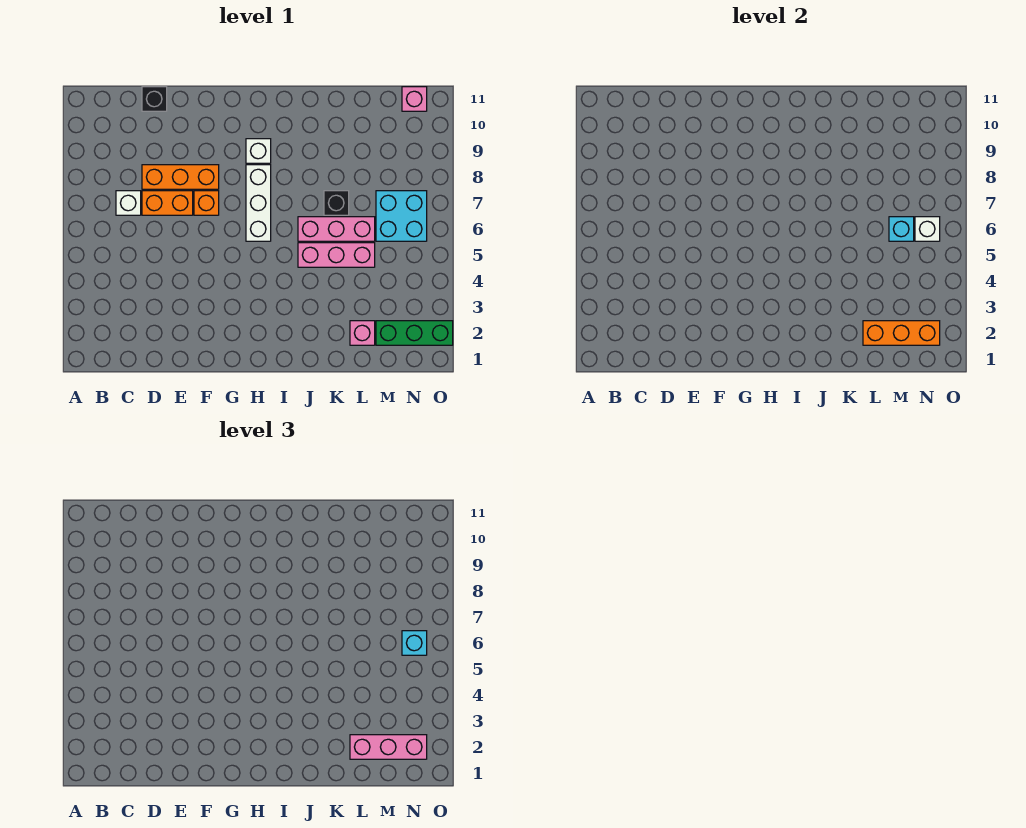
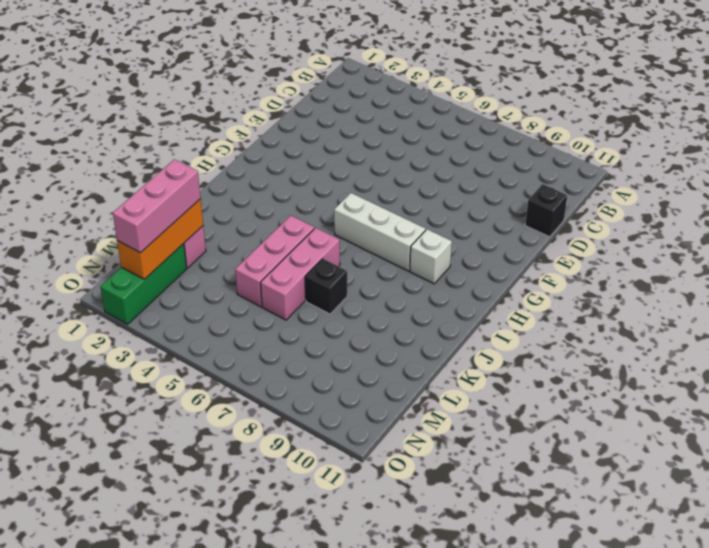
none -> white brick C7 level 1
none -> orange brick D7:E7 level 1
none -> orange brick D8:F8 level 1

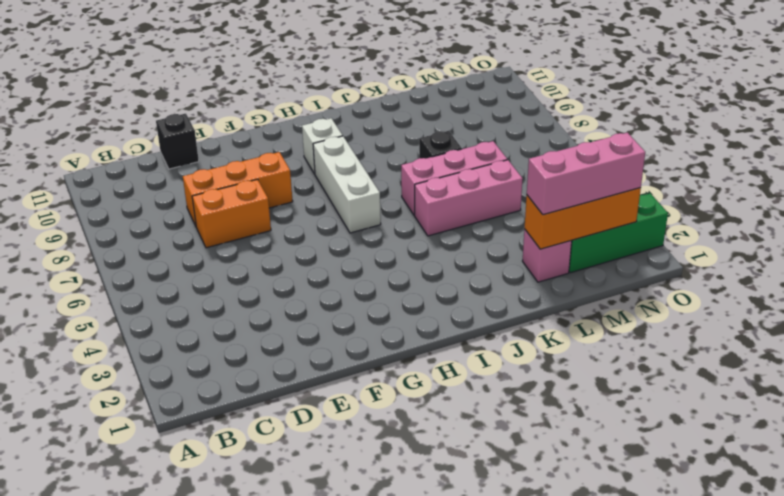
none -> white brick C7 level 1
none -> orange brick F7 level 1
none -> cyan brick M6:N7 level 1

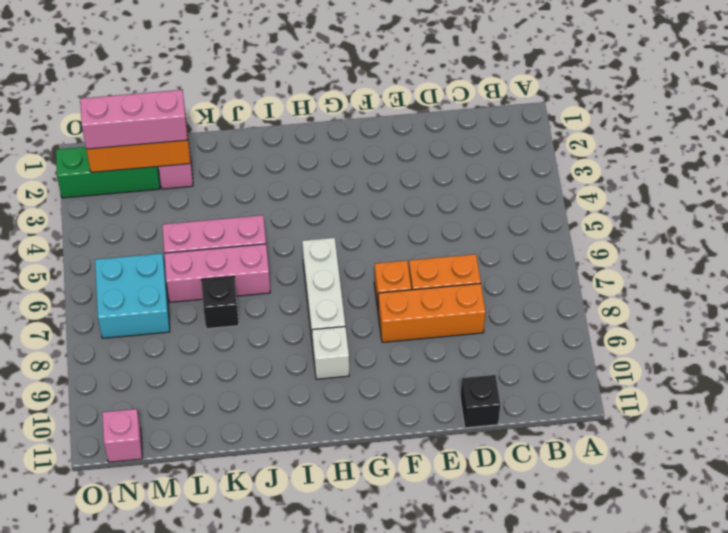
none -> white brick C7 level 1
none -> cyan brick M6 level 2
none -> white brick N6 level 2

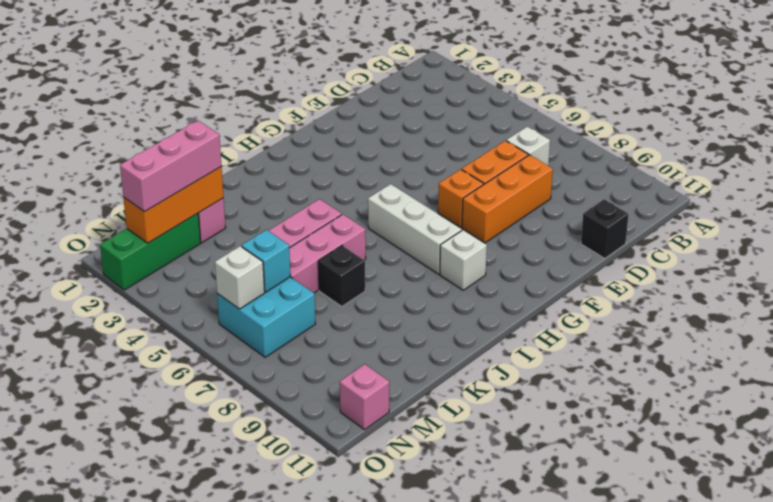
none -> cyan brick N6 level 3

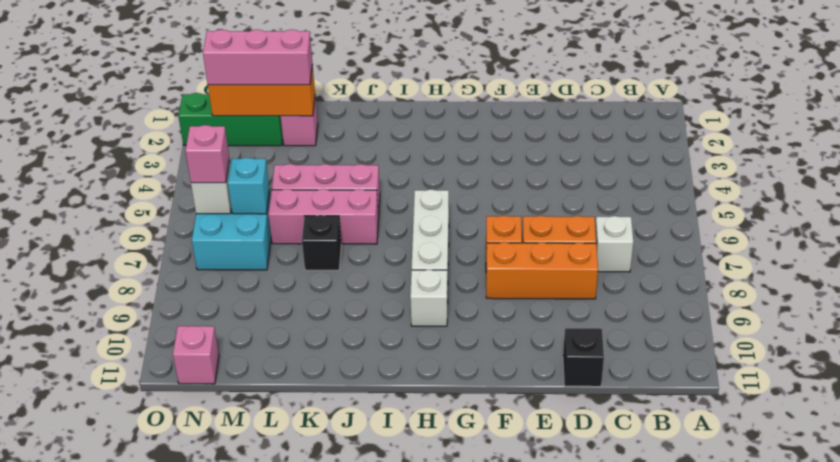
pink brick N6 level 3 -> cyan brick N6 level 3

